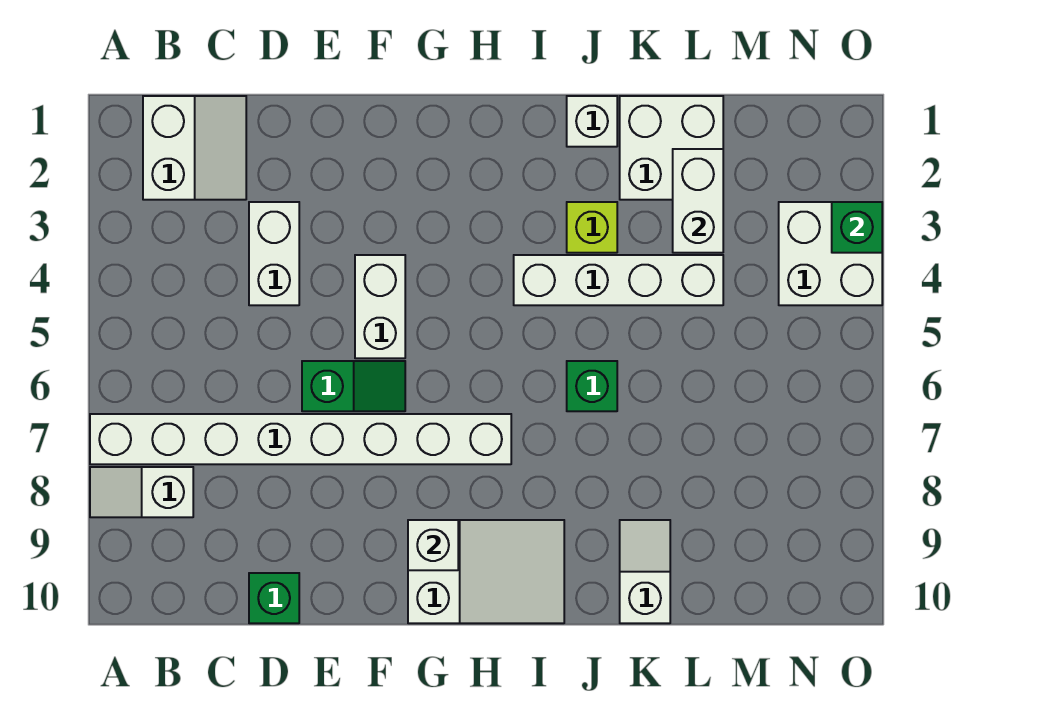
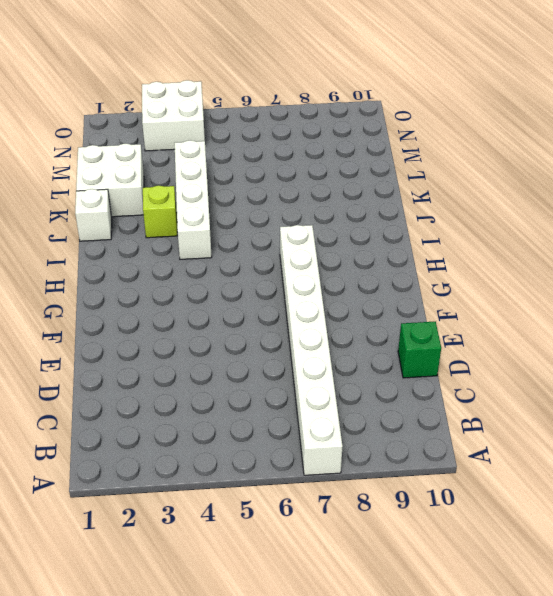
none -> white slope A8:B8 level 1 top B
none -> white slope B1:C2 level 1 top B
none -> white brick D3:D4 level 1

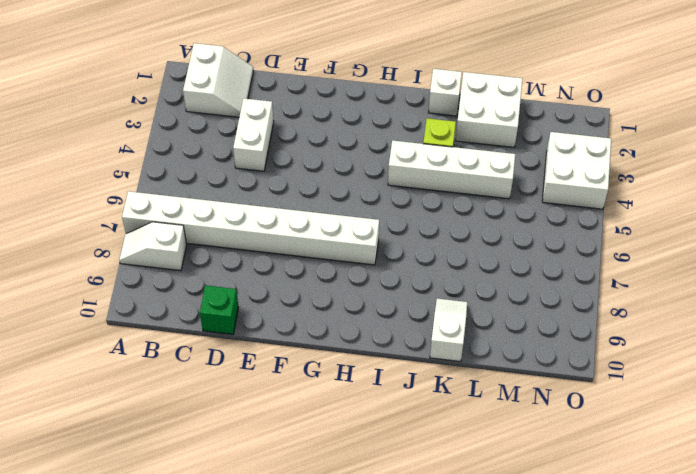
none -> green slope E6:F6 level 1 top E
none -> white brick F4:F5 level 1
none -> white slope G9:I10 level 1 top G

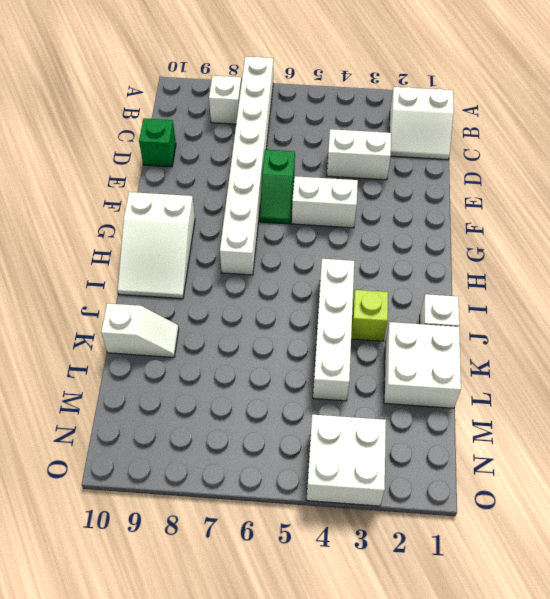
none -> green brick J6 level 1
none -> white brick G9 level 2
none -> white brick L2:L3 level 2

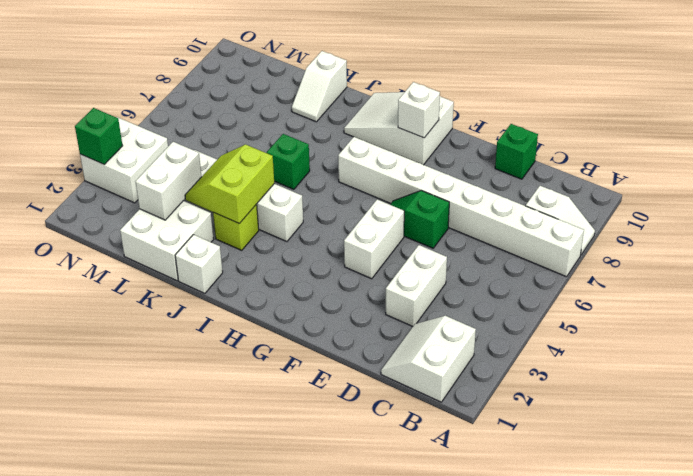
lime slope J3:K4 level 2 top J -> none

